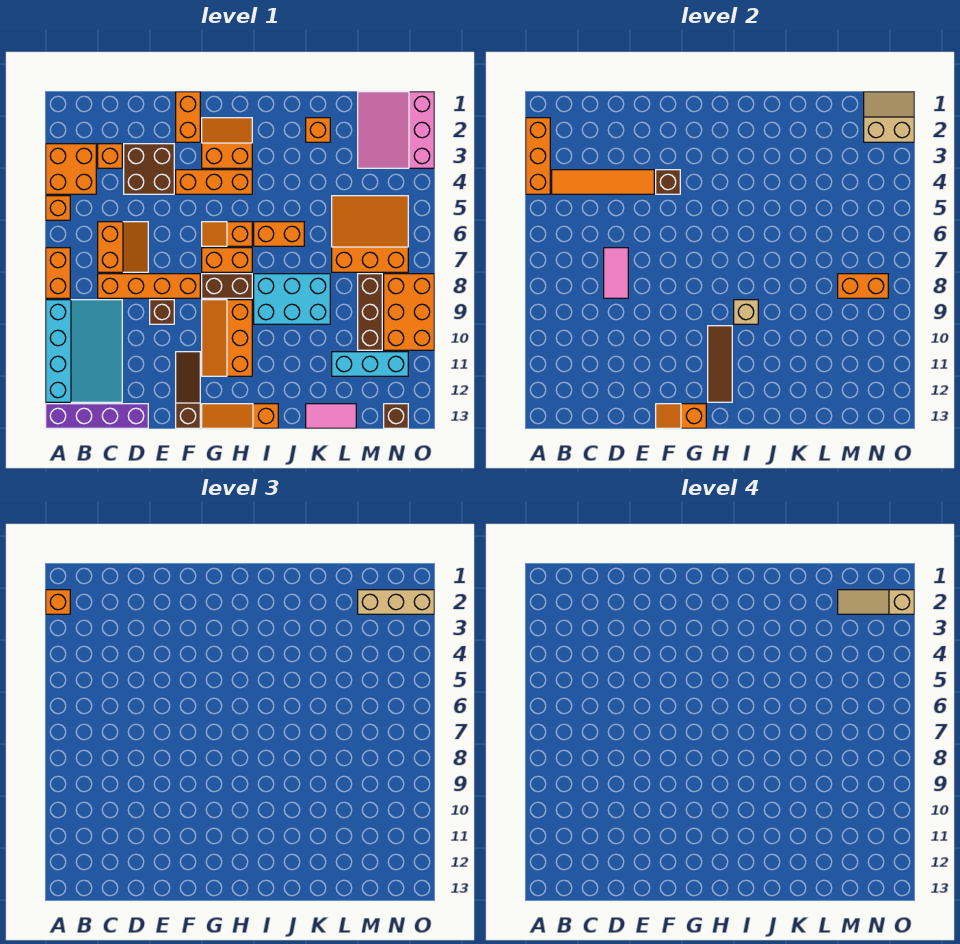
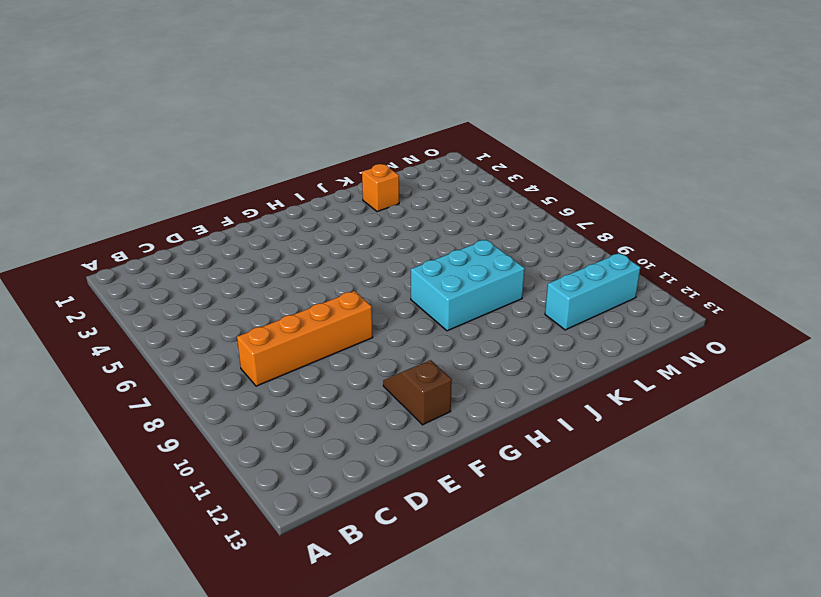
brown slope F11:F12 level 1 top 12 -> brown slope F11:F13 level 1 top 13
none -> orange brick A3:B4 level 1
none -> orange brick A5 level 1
none -> orange brick A7:A8 level 1
none -> cyan slope A9:C12 level 1 top A

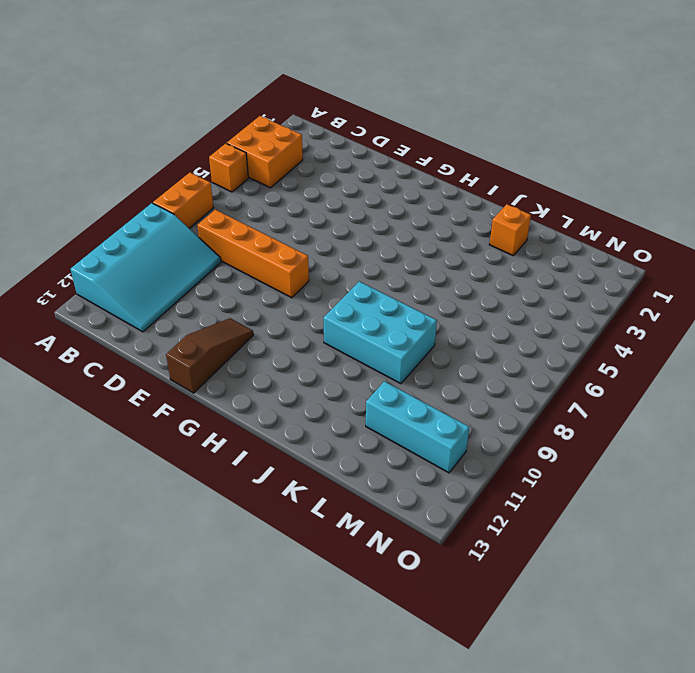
none -> purple brick A13:D13 level 1
none -> orange brick C3 level 1
none -> orange slope C6:D7 level 1 top C
none -> brown brick D3:E4 level 1

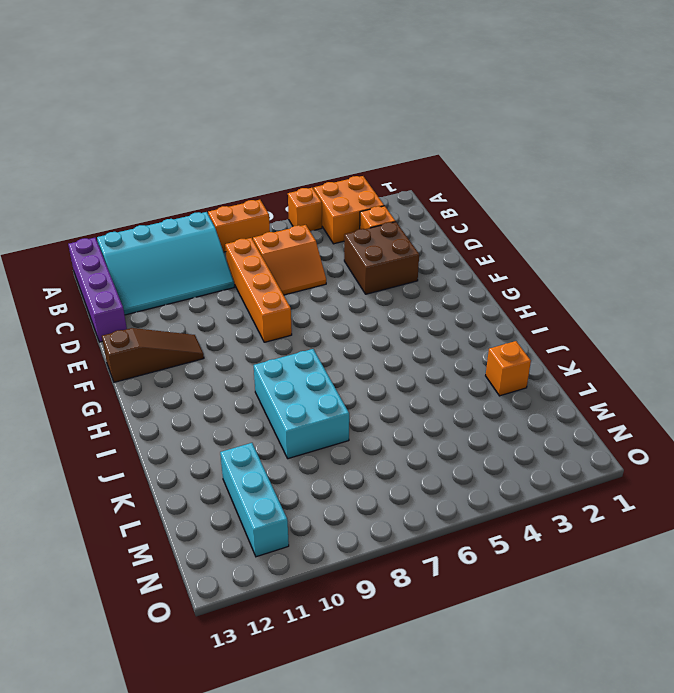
none -> brown brick E9 level 1
none -> orange brick F1:F2 level 1
none -> orange brick F4:H4 level 1
none -> orange slope G2:H3 level 1 top 3

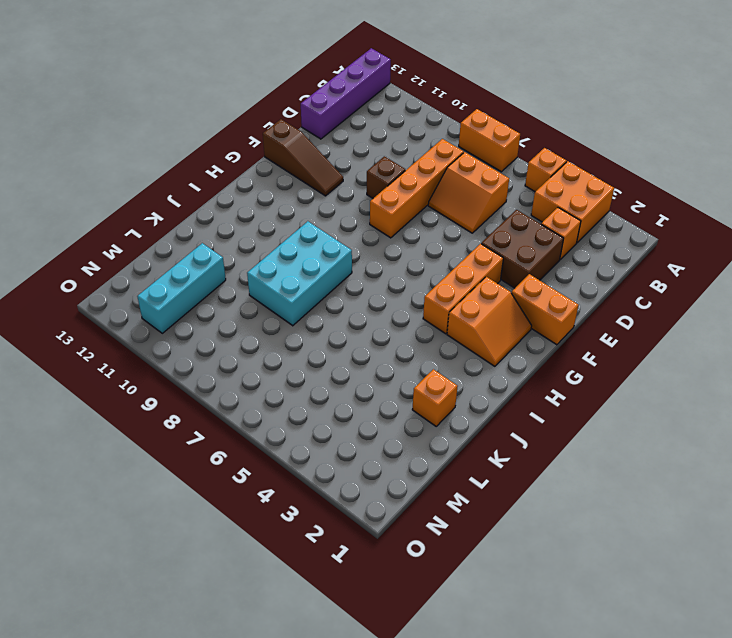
none -> cyan slope A9:C12 level 1 top A
none -> orange slope G6:H6 level 1 top H
none -> orange brick G7:H7 level 1
none -> brown brick G8:H8 level 1

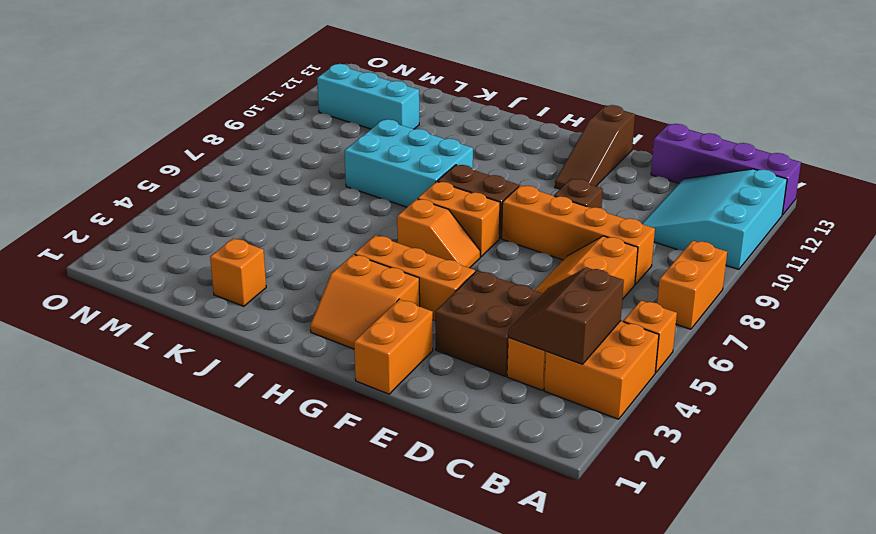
cyan slope A10:C12 level 1 top A -> cyan slope A9:C12 level 1 top A
brown slope B3:C4 level 2 top B -> orange tile B4:E4 level 2
none -> orange slope G9:H11 level 1 top H
none -> orange slope G13:I13 level 1 top I
none -> orange brick I6:J6 level 1
none -> pink tile K13:L13 level 1

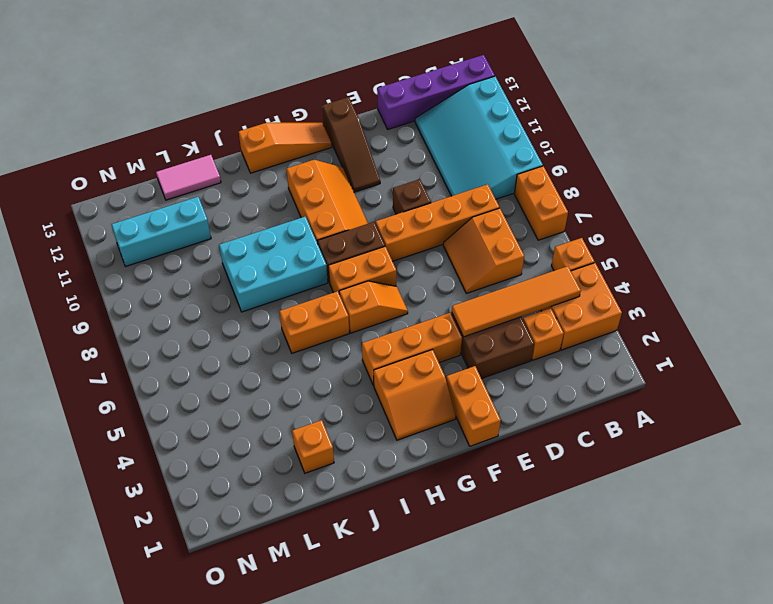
none -> orange slope L5:N7 level 1 top 7
none -> pink slope M1:O3 level 1 top O
none -> brown brick M8:M10 level 1
none -> orange brick N8:O10 level 1

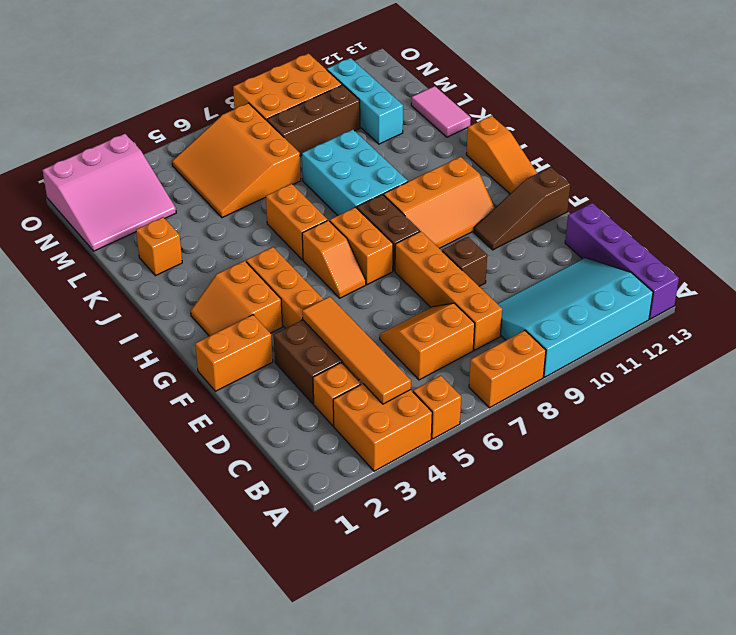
none -> brown brick N13 level 1
none -> orange brick A2:A4 level 2
none -> pink tile D7:D8 level 2
none -> brown brick F4 level 2

